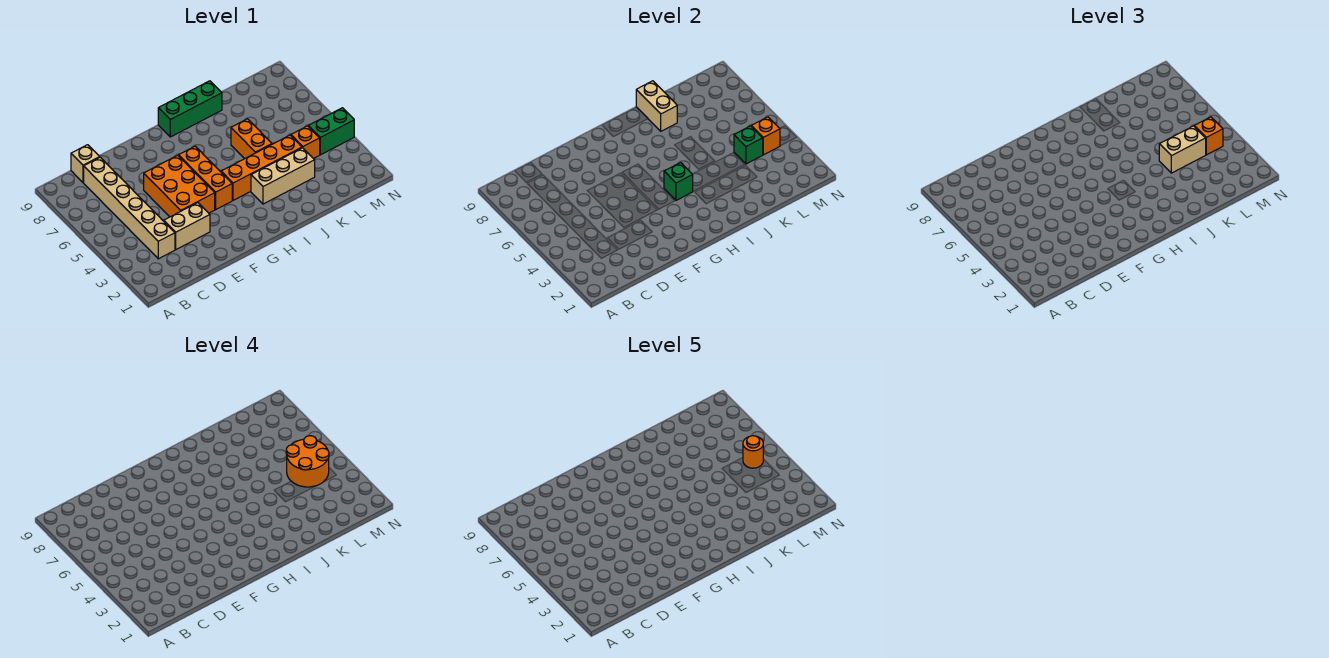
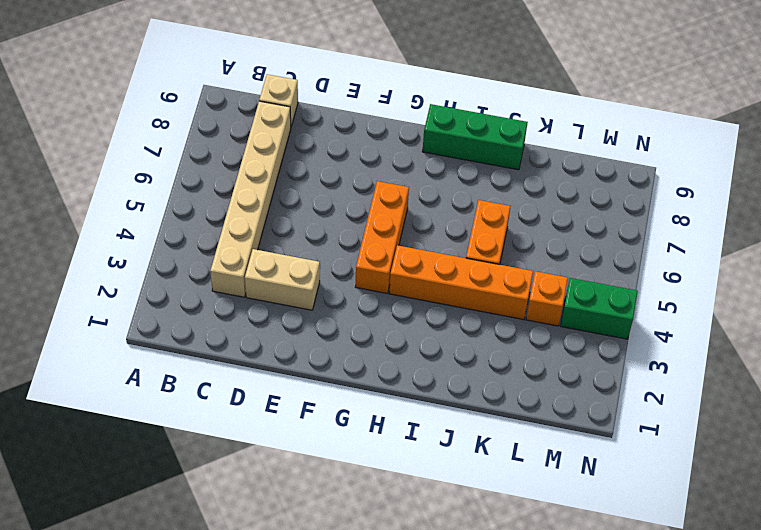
none -> orange brick E4:F6 level 1
none -> tan brick I3:K3 level 1
none -> green brick H4 level 2

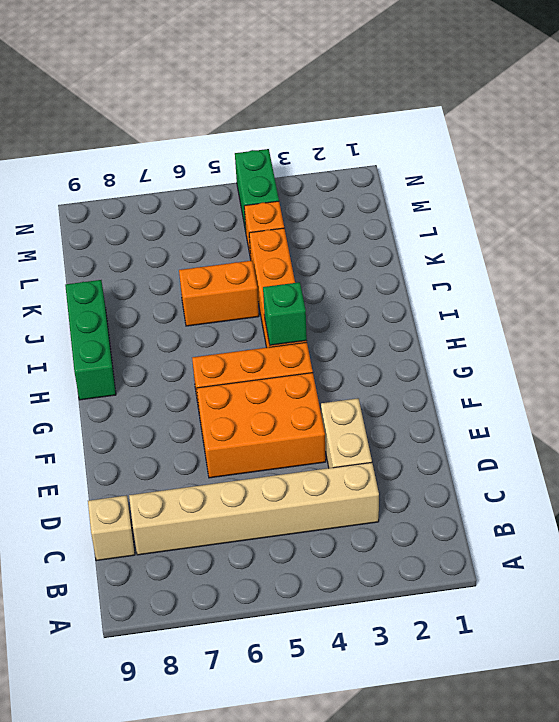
none -> tan brick I3:K3 level 1
none -> tan brick J8:J9 level 2
none -> green brick L4 level 2

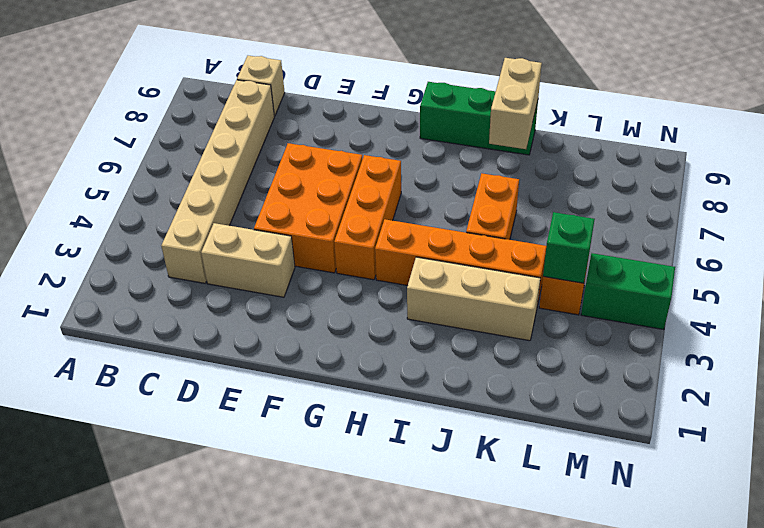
none -> green brick H4 level 2
none -> orange brick M4 level 2
none -> tan brick K4:L4 level 3

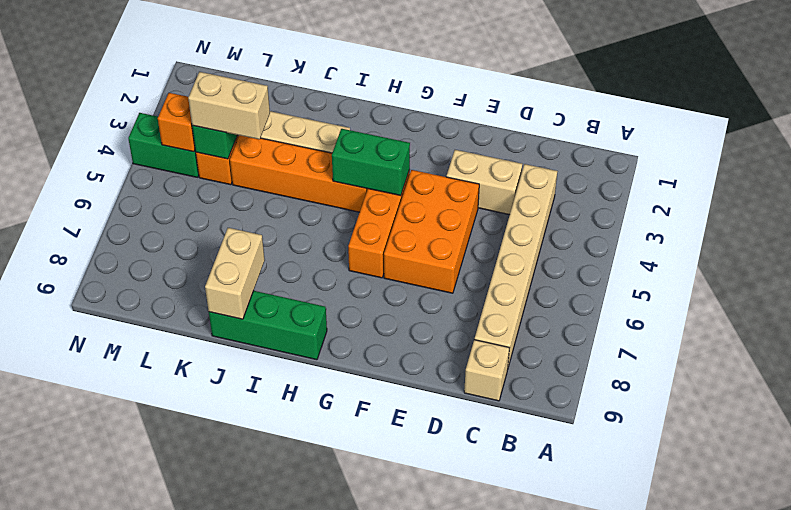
green brick G4:H4 level 2 -> green brick H4 level 2
none -> orange brick J5:J6 level 1
none -> orange brick M4 level 3
none -> orange round brick L4:M5 level 4

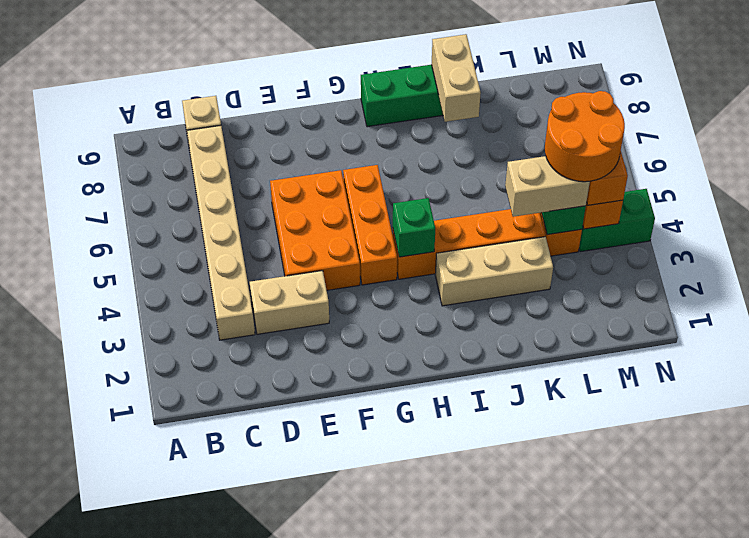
none -> orange brick J5:J6 level 1
none -> orange round brick M5 level 5

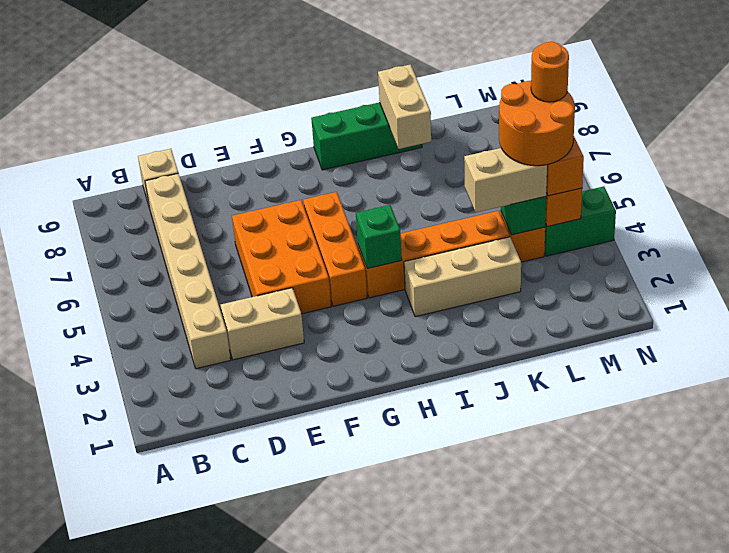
none -> orange brick J5:J6 level 1

